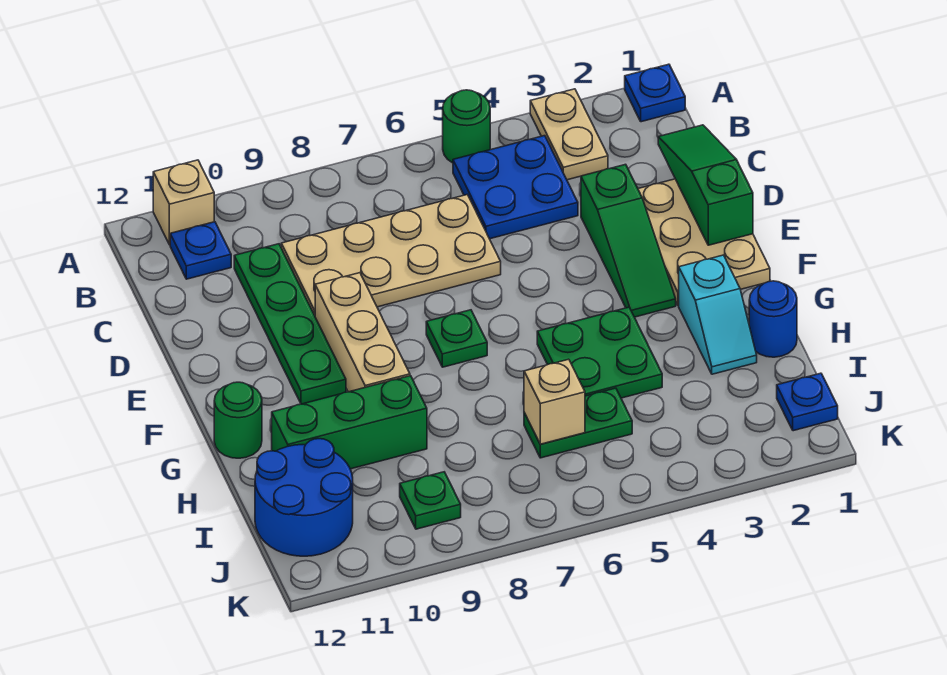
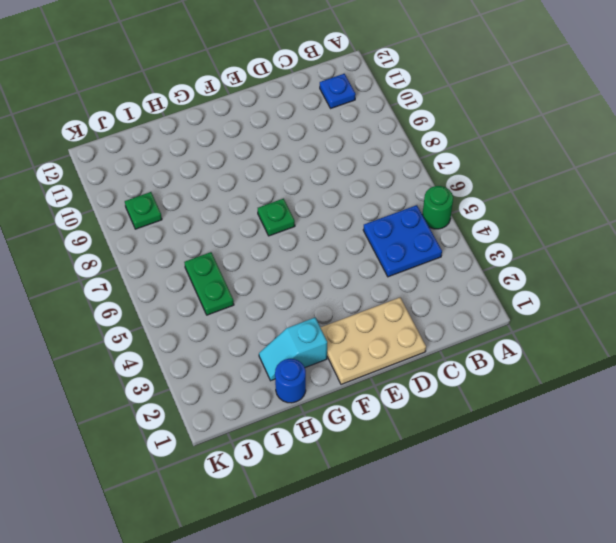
none -> blue plate A1 level 1
none -> tan plate A3:B3 level 1
none -> tan brick A11 level 1

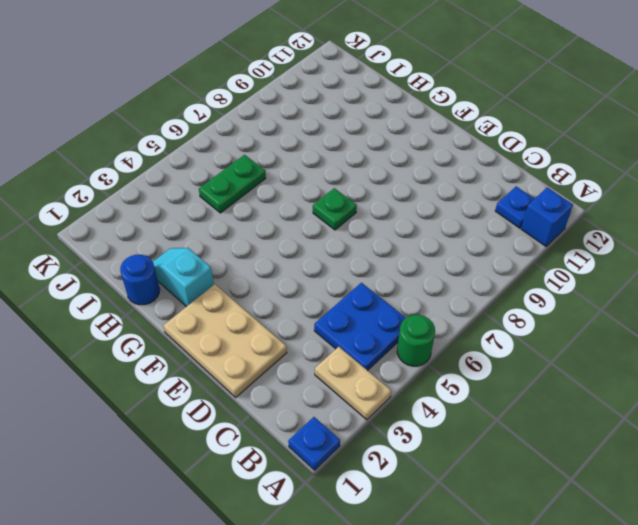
blue brick A11 level 1 -> tan brick A11 level 1
none -> tan plate C6:D9 level 1
none -> green plate C10:F10 level 1
none -> green slope D3:F3 level 1 top D

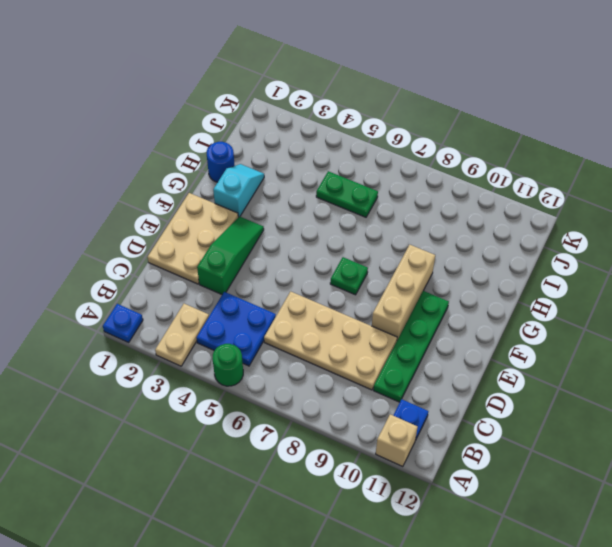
none -> green plate G4:H5 level 1
none -> green round brick G12 level 1
none -> green brick H9:H11 level 1

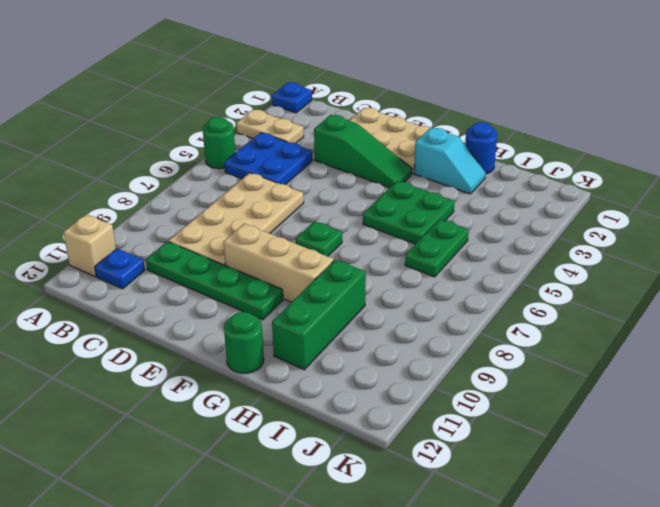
none -> blue round brick I11:J12 level 1
none -> blue plate J1 level 1
none -> green plate J9 level 1

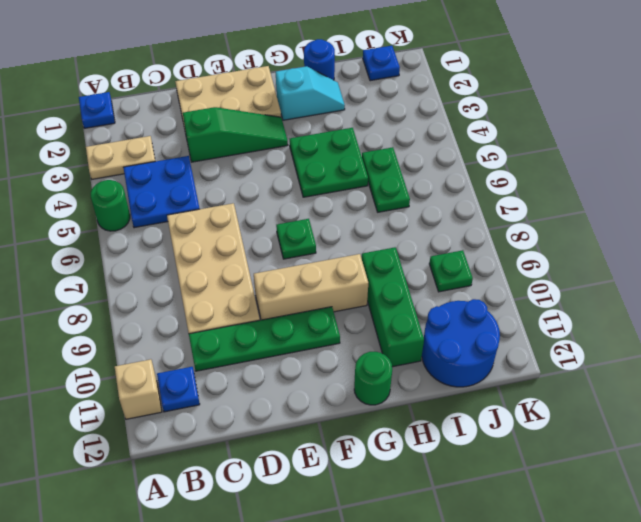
none -> green slope C1:E1 level 2 top E
none -> tan brick I6 level 2

